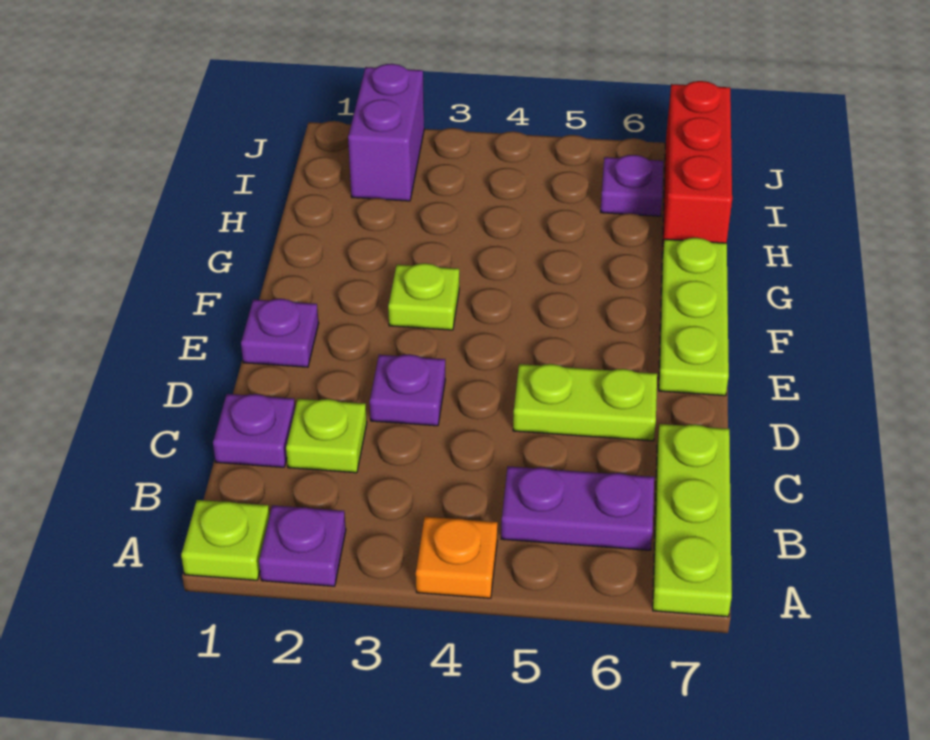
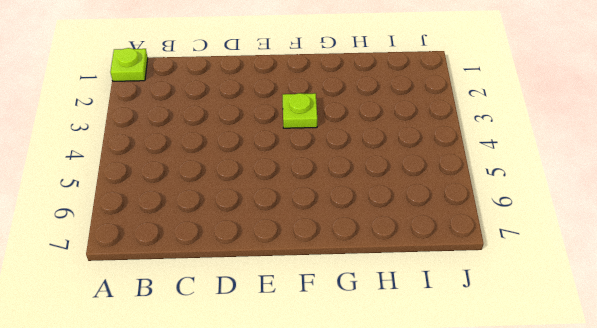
none -> purple plate A2 level 1
none -> orange plate A4 level 1
none -> lime plate A7:C7 level 1

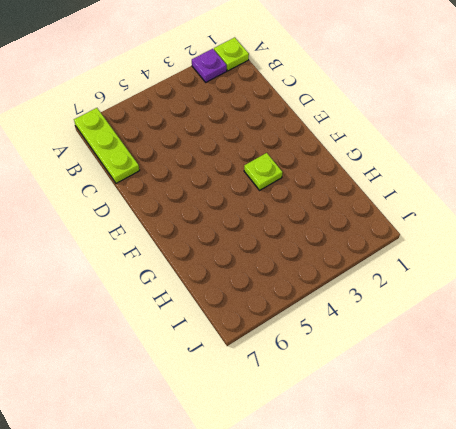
none -> orange plate A4 level 1
none -> purple plate B5:B6 level 1
none -> purple plate C1 level 1

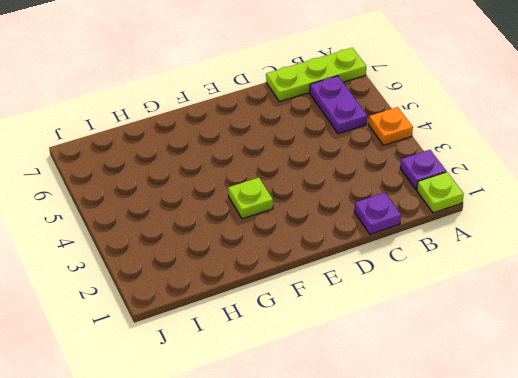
none -> lime plate C2 level 1
none -> purple plate D3 level 1
none -> lime plate D5:D6 level 1

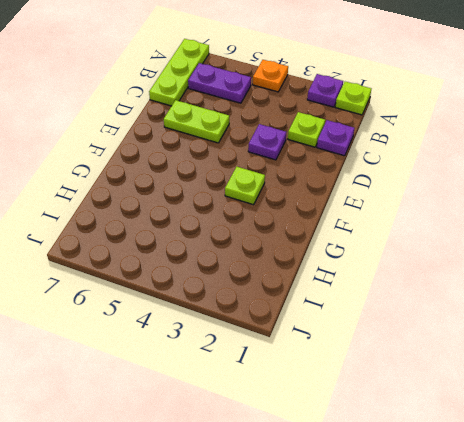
none -> purple plate E1 level 1
none -> lime plate E7:G7 level 1
none -> red brick H7:J7 level 1

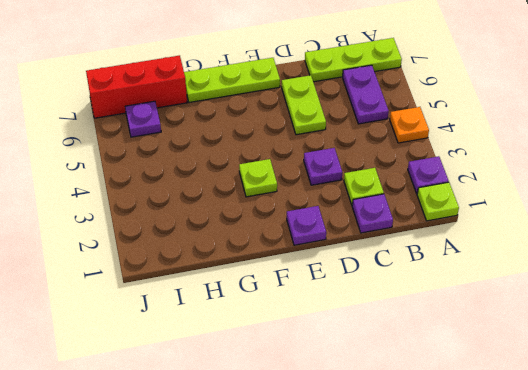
none -> purple brick I2:J2 level 1

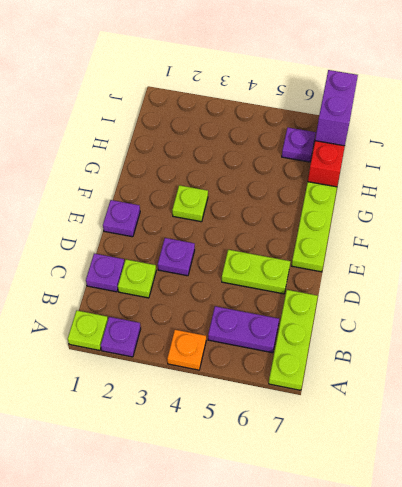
purple brick I7:J7 level 2 -> purple brick I2:J2 level 1

